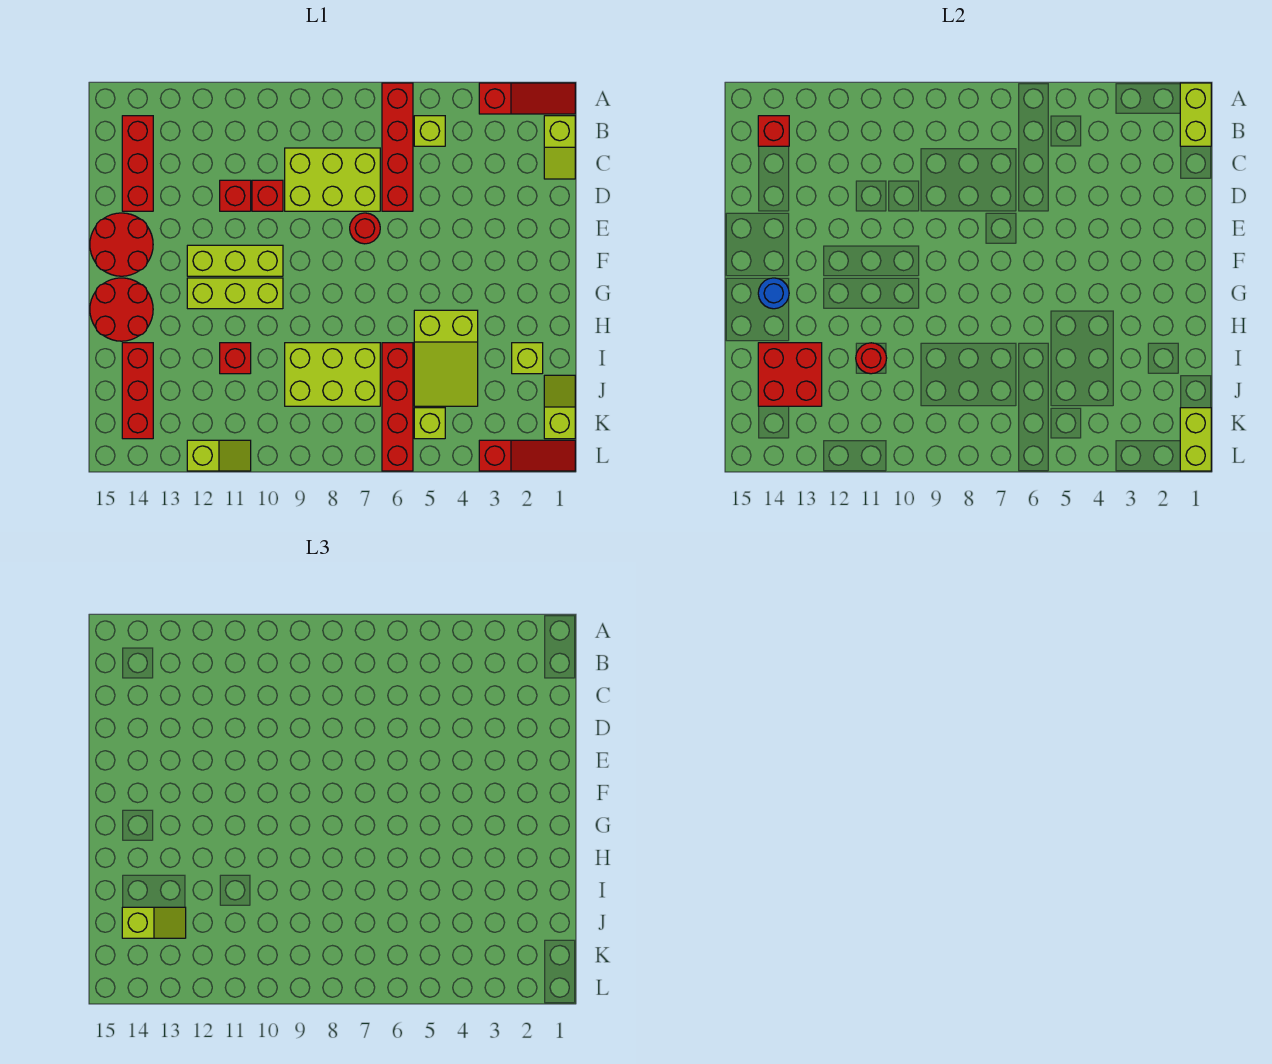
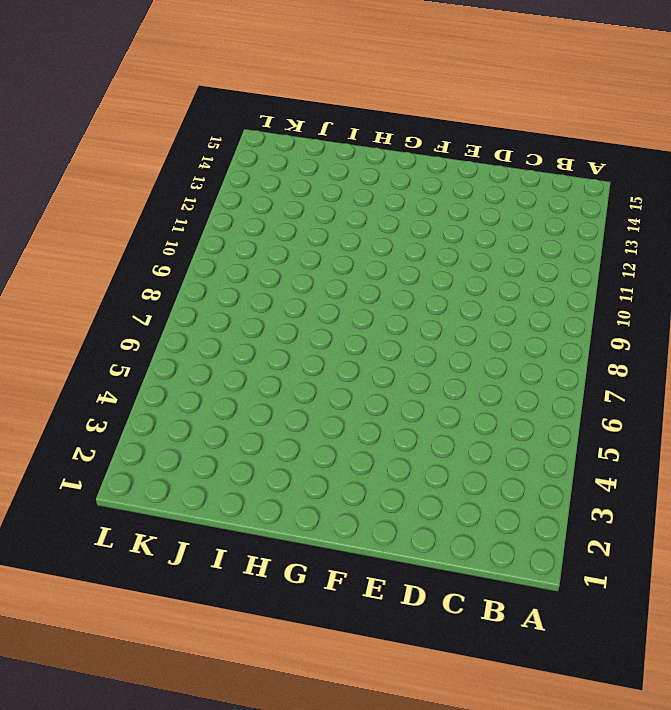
none -> red slope A1:A3 level 1 top 3
none -> red brick A6:D6 level 1
none -> lime slope B1:C1 level 1 top B
none -> lime brick B5 level 1

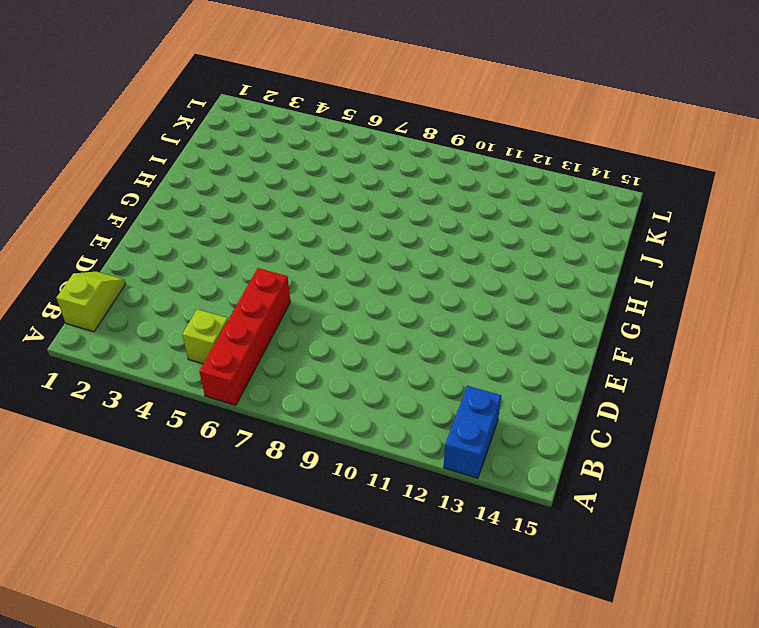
blue brick A13:B13 level 1 -> none
none -> red slope A1:A3 level 1 top 3
none -> red brick B14:D14 level 1
none -> lime brick C7:D9 level 1
none -> red brick D10 level 1

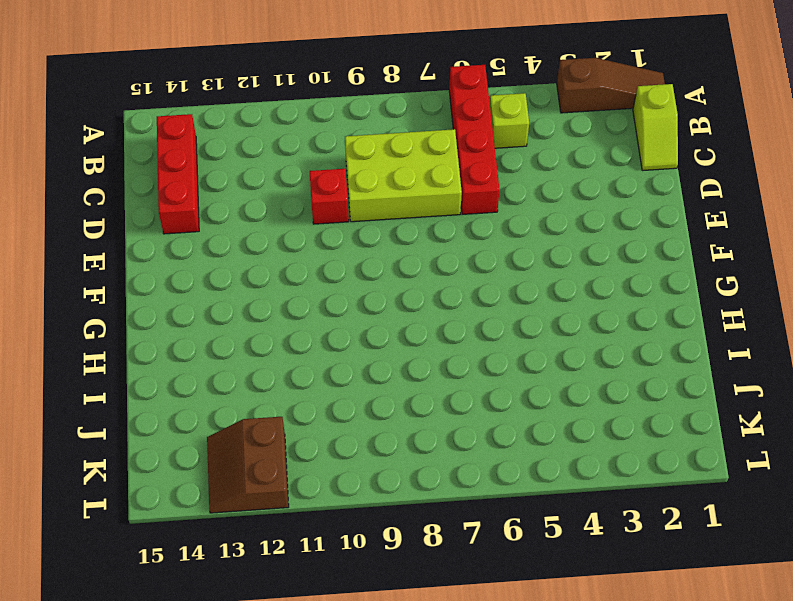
brown slope A1:A3 level 1 top 3 -> red slope A1:A3 level 1 top 3
brown slope K12:L13 level 1 top 12 -> lime slope L11:L12 level 1 top 12
none -> red brick D11 level 1
none -> red round brick E7 level 1
none -> red round brick E14:F15 level 1
none -> lime brick F10:F12 level 1

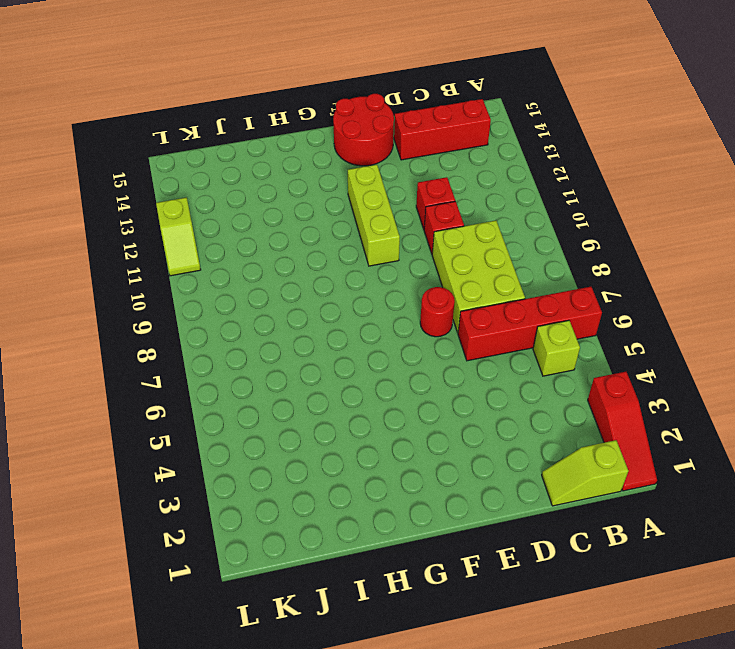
none -> lime brick G10:G12 level 1
none -> red round brick G14:H15 level 1
none -> lime slope H4:J5 level 1 top H
none -> lime brick I2 level 1

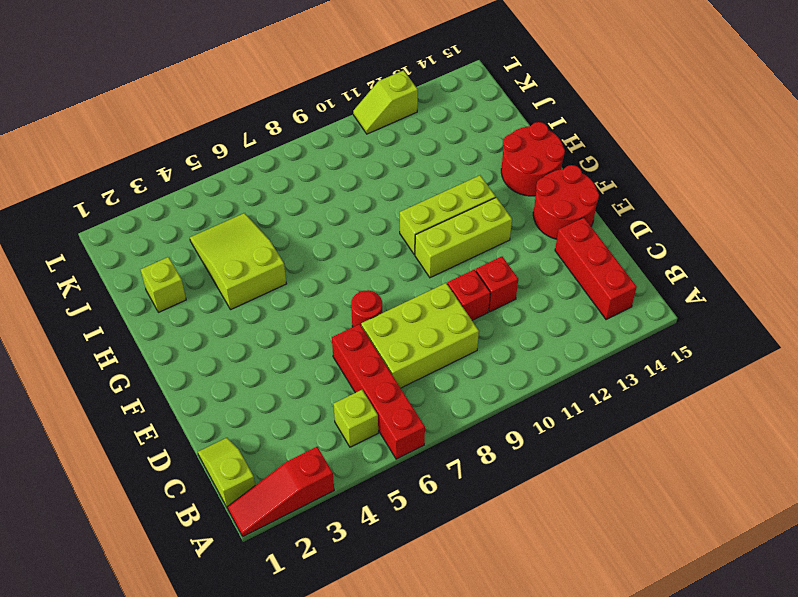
none -> red brick I6:L6 level 1
none -> lime brick I7:J9 level 1
none -> red brick I11 level 1
none -> red brick I14:K14 level 1

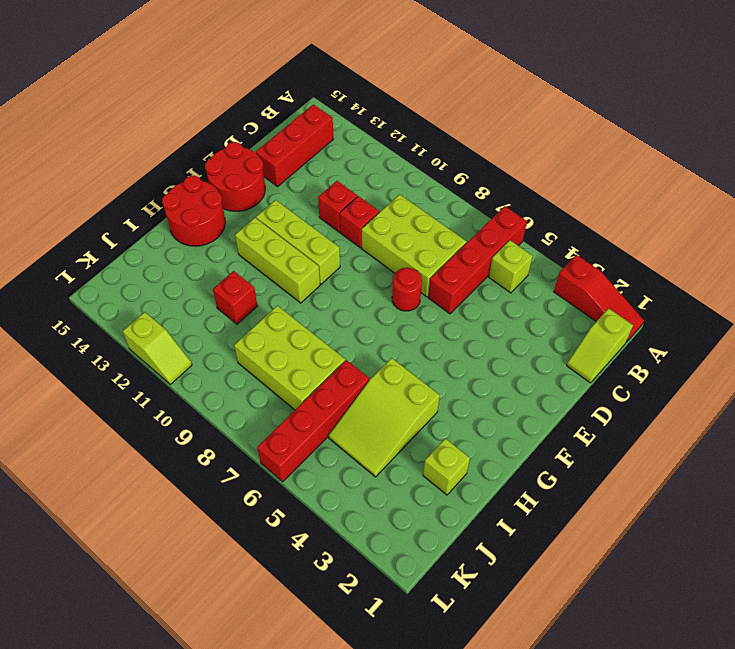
none -> red brick I14:K14 level 1
none -> lime slope J1:K1 level 1 top K
none -> lime brick K5 level 1
none -> red slope L1:L3 level 1 top 3

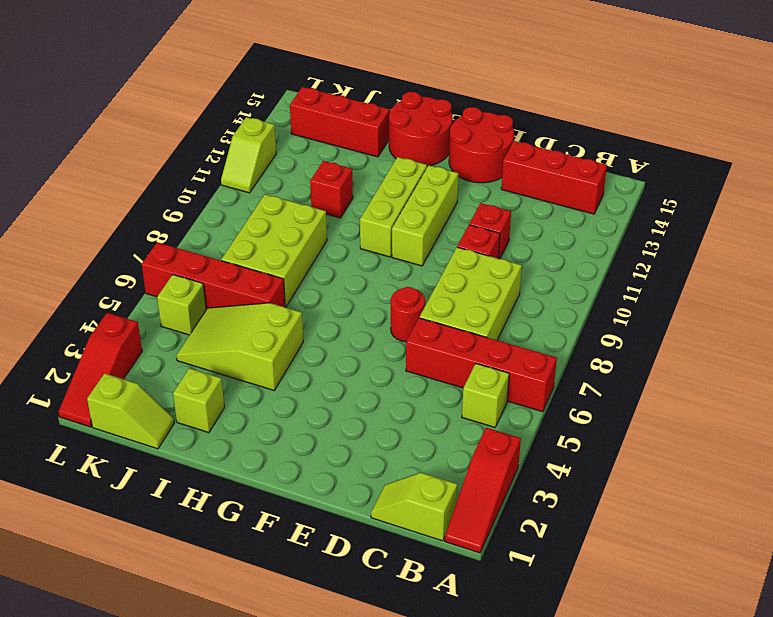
none -> lime brick A1:B1 level 2
none -> red brick B14 level 2
none -> blue round brick G14 level 2
none -> red round brick I11 level 2

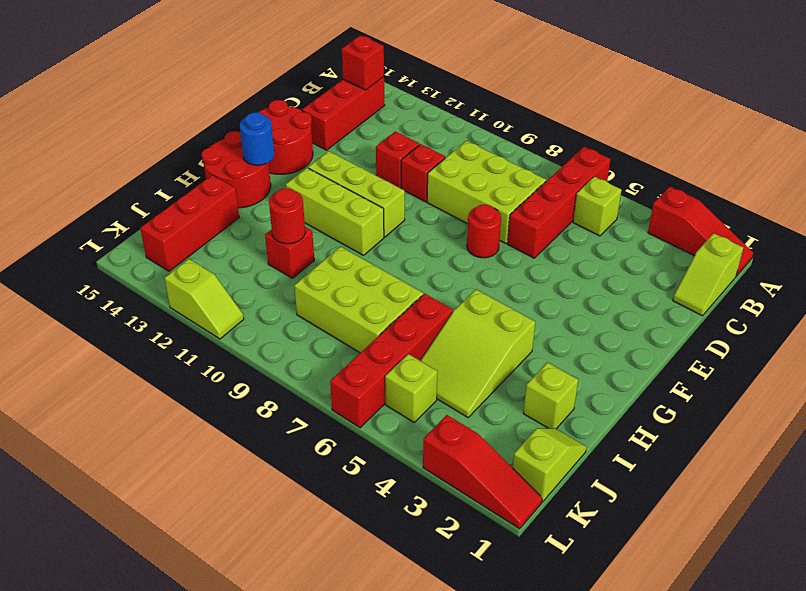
none -> lime brick A1:B1 level 2
none -> red brick I13:J14 level 2
none -> lime brick K1:L1 level 2
none -> lime slope J13:J14 level 3 top 14

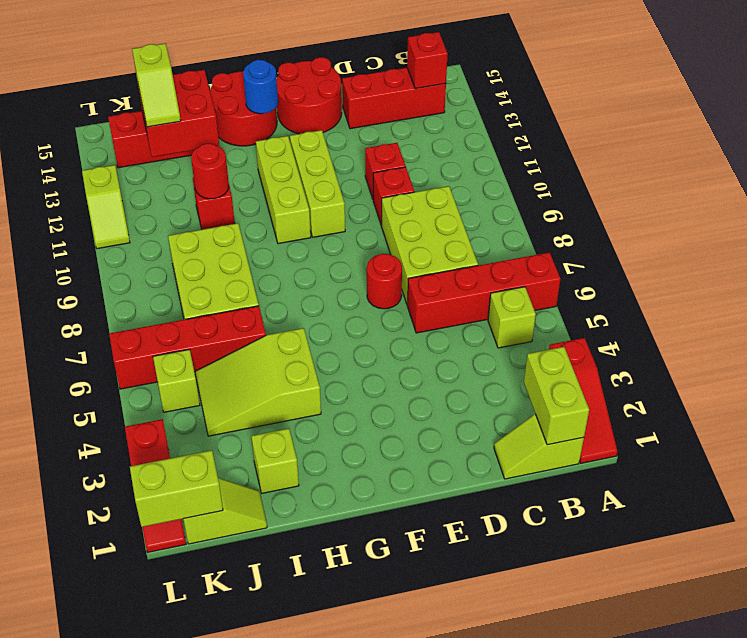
lime brick B1:B2 level 2 -> lime brick A1:B1 level 2

